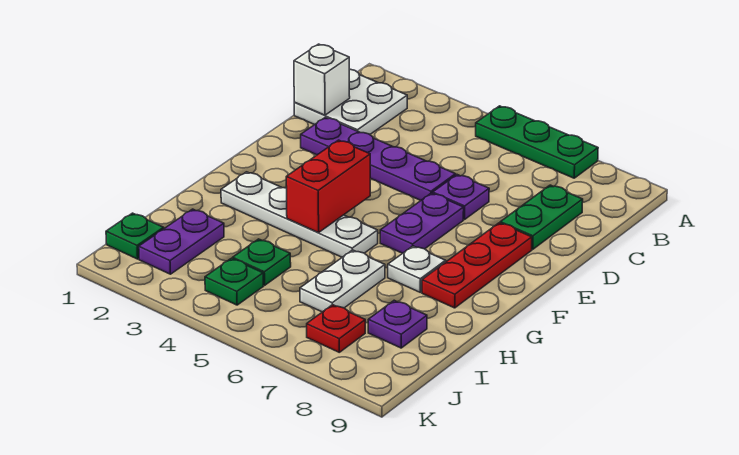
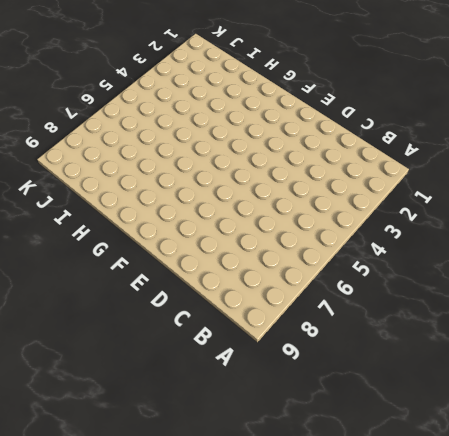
none -> green plate A5:A7 level 1
none -> white plate B1:C2 level 1
none -> green plate C8:D8 level 1

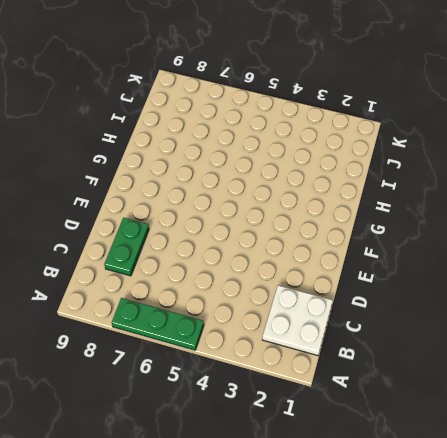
none -> purple plate D2:D5 level 1
none -> purple plate D6 level 1
none -> purple plate E6:F6 level 1

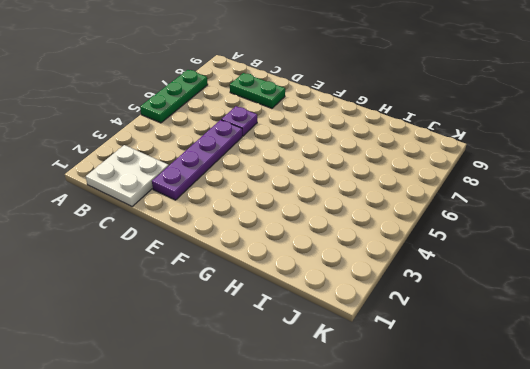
none -> purple plate E6:F6 level 1
none -> red plate E8:G8 level 1
none -> white plate G2:G5 level 1

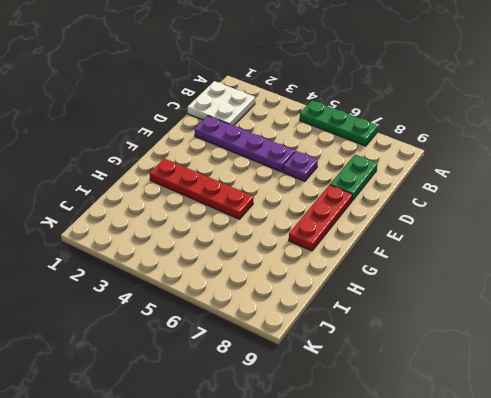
red plate G2:G5 level 1 -> white plate G2:G5 level 1
none -> purple plate E6:F6 level 1
none -> white plate G7 level 1
none -> white plate H6:I6 level 1

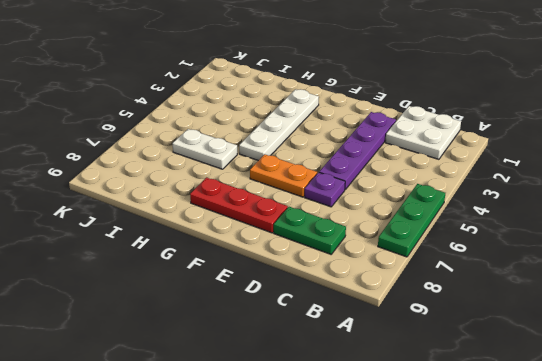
orange plate E6:F6 level 1 -> purple plate E6:F6 level 1
none -> white plate G7 level 1
none -> purple plate I2:J2 level 1
none -> green plate I4 level 1

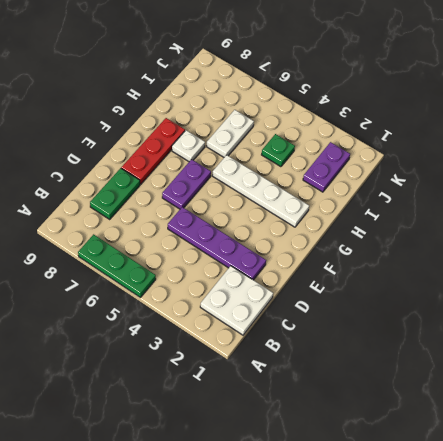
none -> purple plate D6 level 1
none -> purple plate I8 level 1
none -> green plate J1 level 1

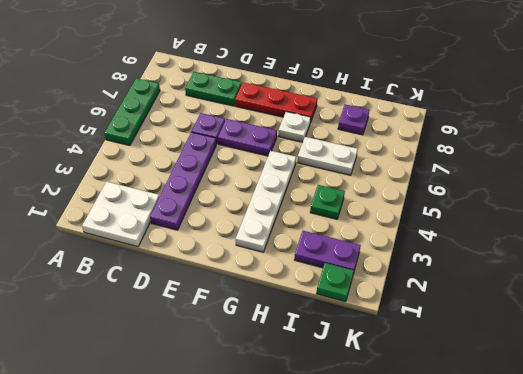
none -> green plate J4 level 1
none -> red plate J7 level 1
none -> white brick C1 level 2

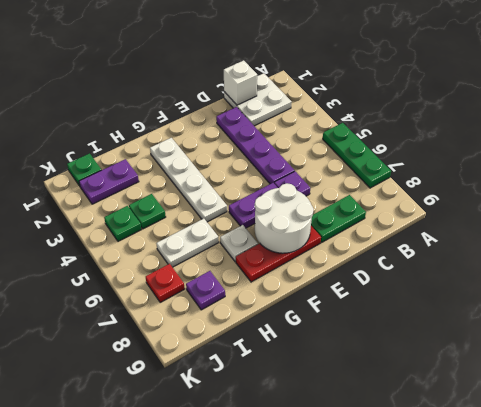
white round brick E7:F8 level 2 -> none
none -> red brick F4:G4 level 2

